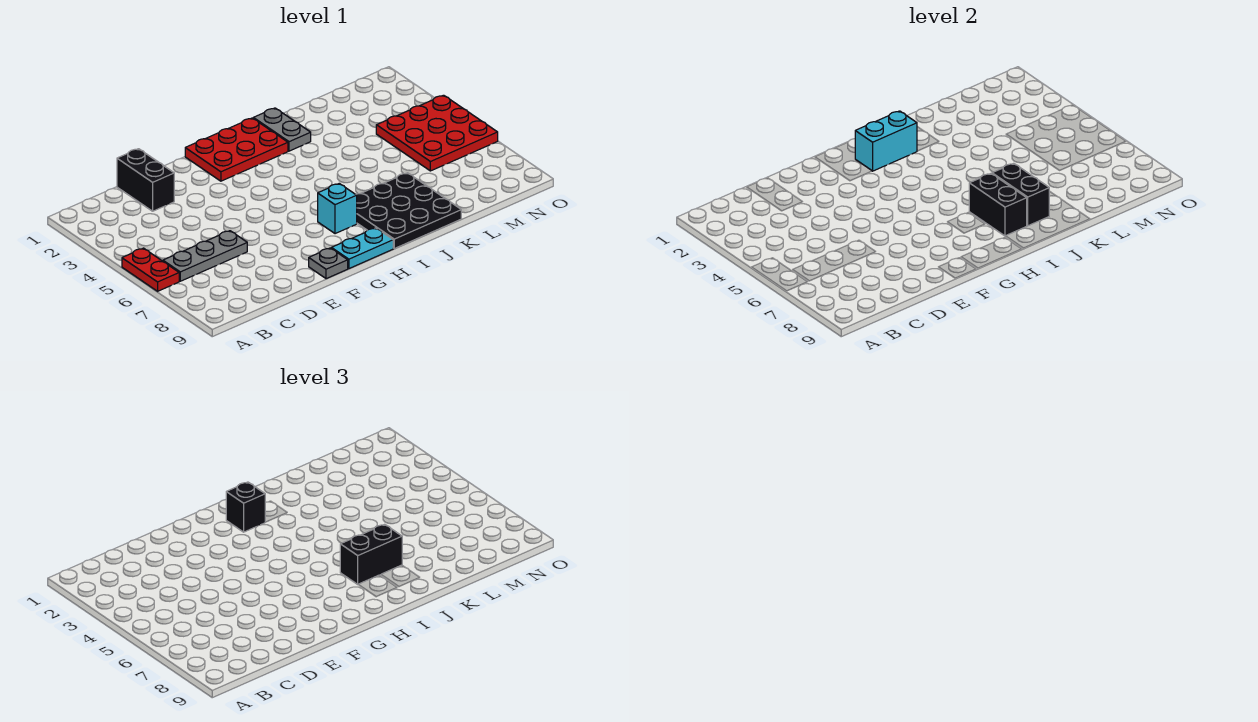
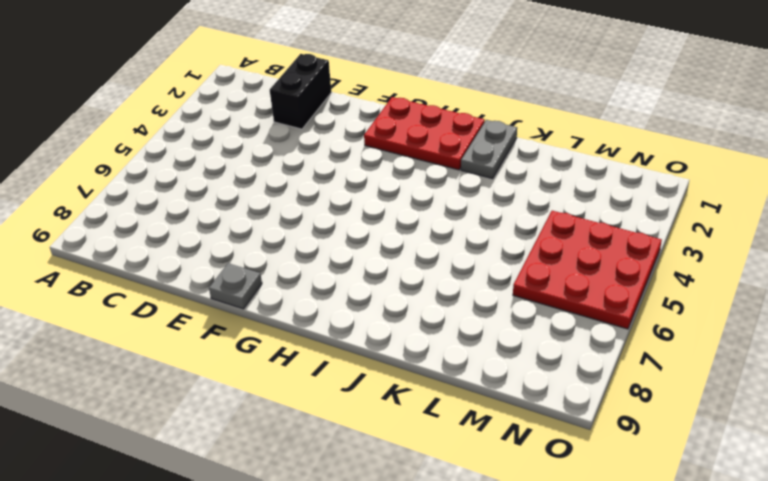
none -> red plate A5:A6 level 1
none -> grey plate B6:D6 level 1
none -> cyan plate G9:H9 level 1

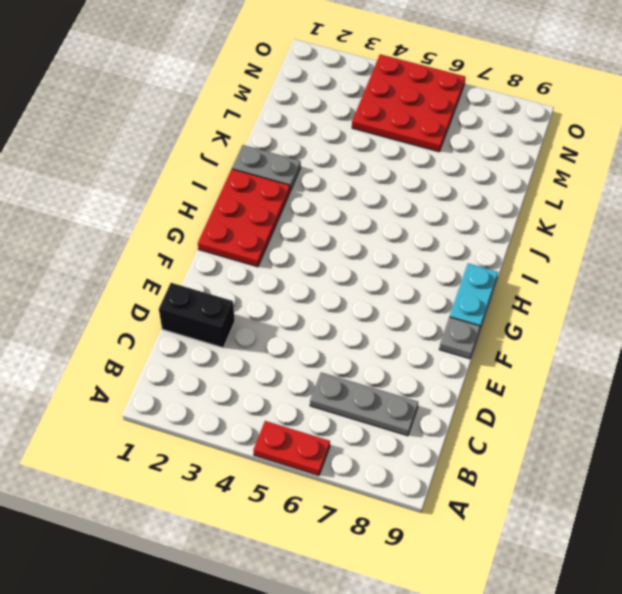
grey plate C6:C8 level 1 -> grey plate B6:D6 level 1
none -> cyan brick H7 level 1
none -> black plate I7:K9 level 1
none -> cyan brick H2:I2 level 2

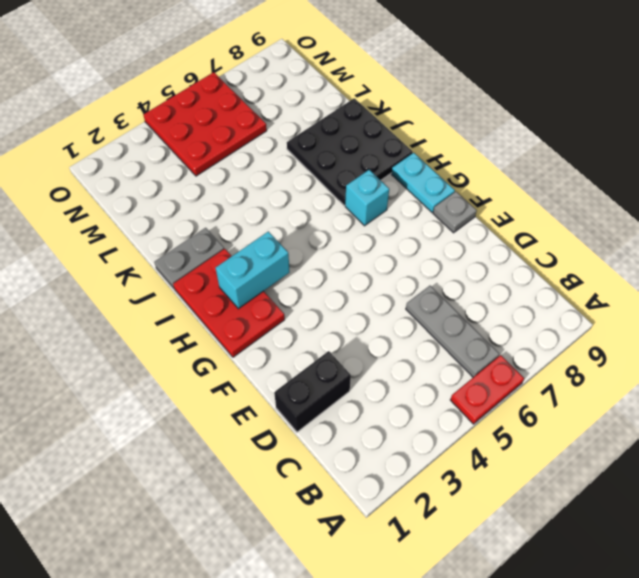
cyan brick H2:H3 level 2 -> cyan brick H2:I2 level 2
none -> black brick I7:I8 level 2
none -> black brick J7:J8 level 2
none -> black brick H2 level 3

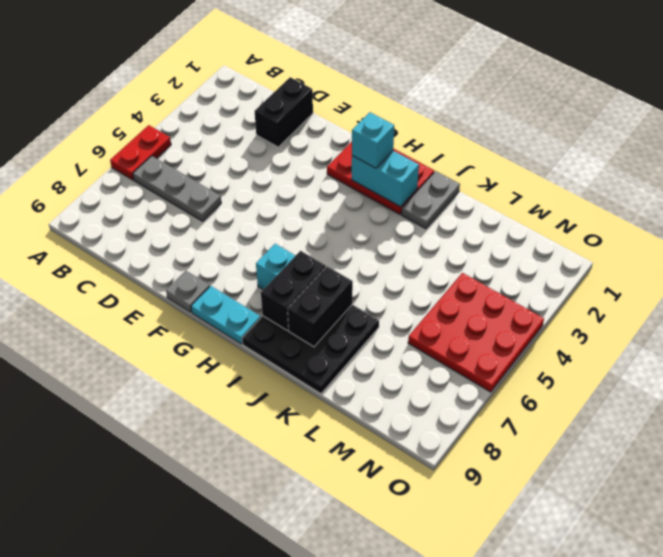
cyan brick H2 level 3 -> black brick H2 level 3
none -> black brick I7:J7 level 3

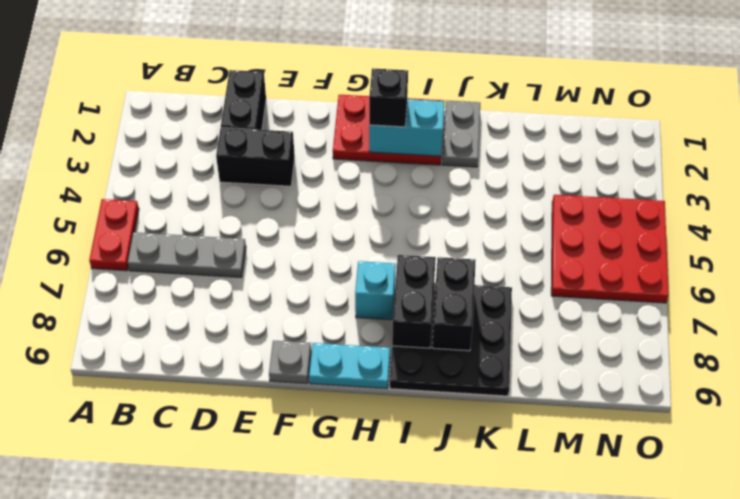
black brick D3:E3 level 1 -> black brick I7:J7 level 3

